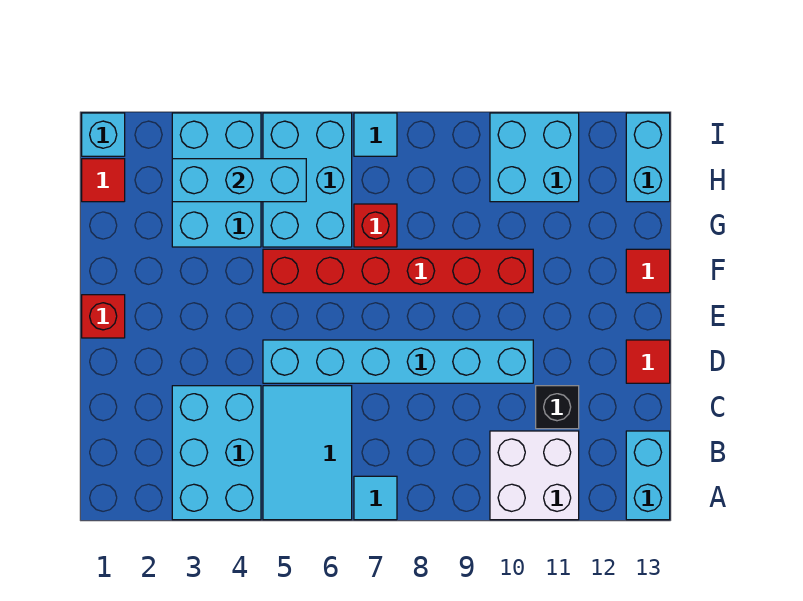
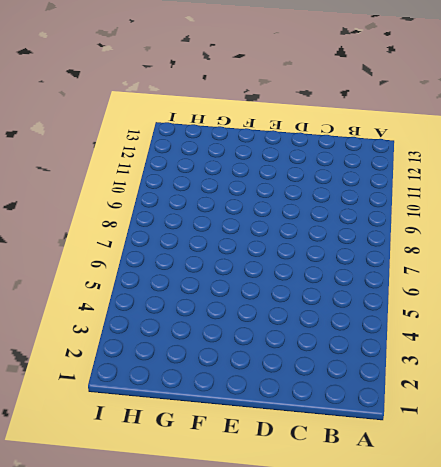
none -> cyan brick A3:C4 level 1
none -> cyan tile A5:C6 level 1
none -> cyan tile A7 level 1

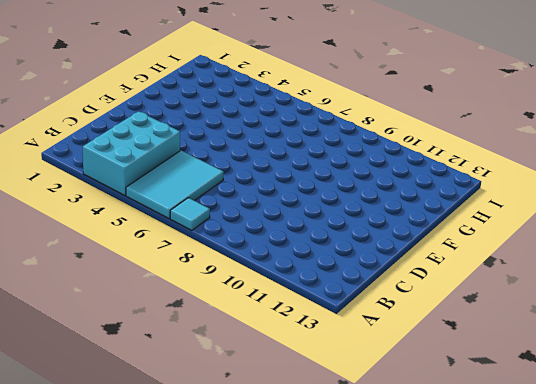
none -> white brick A10:B11 level 1
none -> cyan brick A13:B13 level 1
none -> black brick C11 level 1

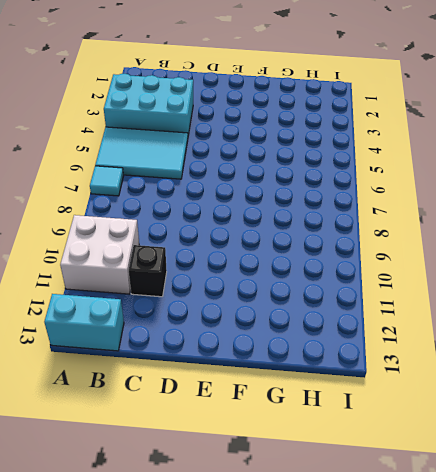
none -> cyan brick D5:D10 level 1
none -> red tile D13 level 1
none -> red brick E1 level 1

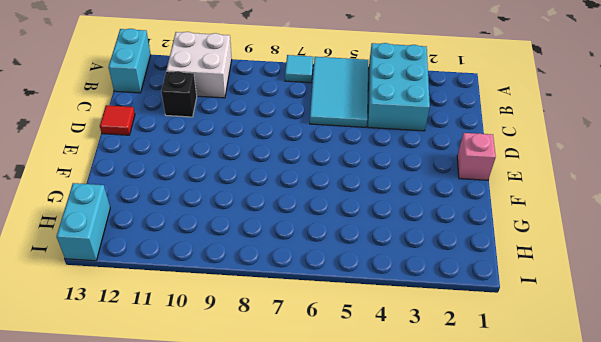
pink brick E1 level 1 -> red brick E1 level 1
none -> cyan brick D5:D10 level 1
none -> red brick F5:F10 level 1
none -> red tile F13 level 1

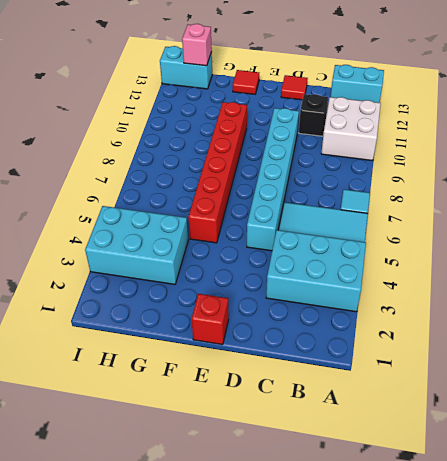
pink brick H13 level 2 -> none
none -> cyan brick G5:I6 level 1
none -> red brick G7 level 1
none -> red tile H1 level 1

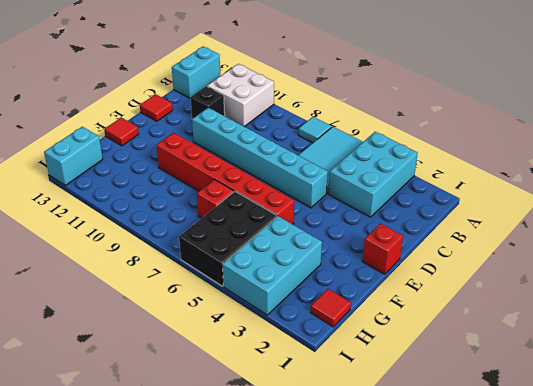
black brick G5:I6 level 1 -> cyan brick G5:I6 level 1
none -> cyan brick H10:I11 level 1
none -> cyan brick I1 level 1
none -> cyan tile I7 level 1

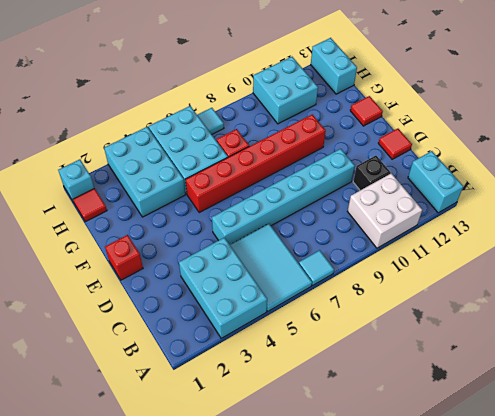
none -> cyan brick H3:H5 level 2

